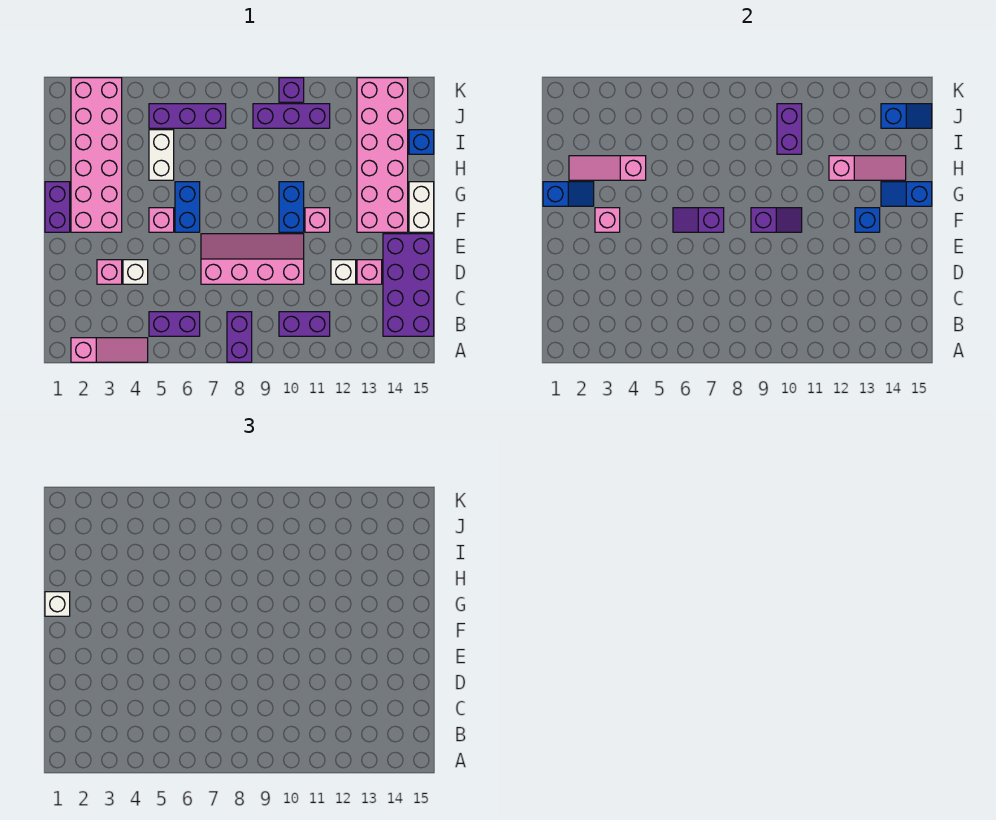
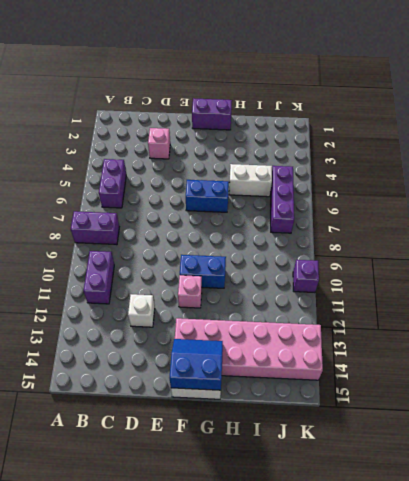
blue slope F14:G15 level 2 top 15 -> blue slope G14:G15 level 2 top 15
none -> pink slope A2:A4 level 1 top 2
none -> purple brick B14:E15 level 1
none -> white brick D4 level 1
none -> pink slope D7:E10 level 1 top D

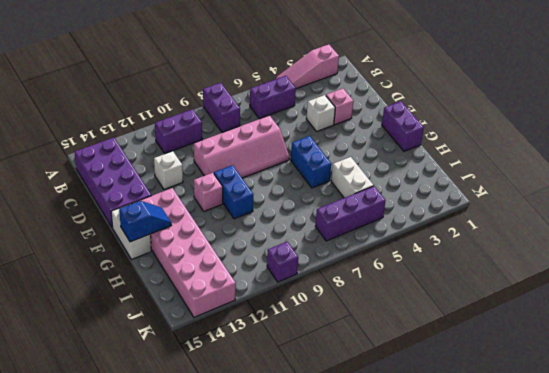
none -> pink brick D13 level 1
none -> pink brick F2:K3 level 1
none -> pink brick F5 level 1
none -> blue brick I15 level 1

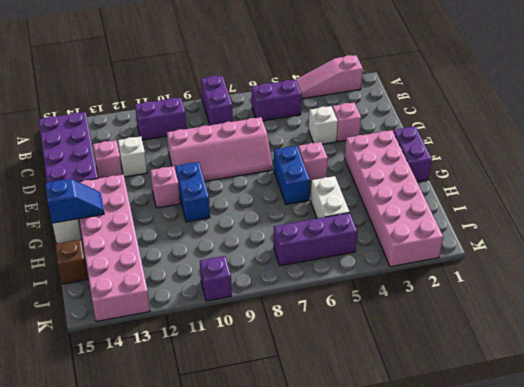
brown brick I15 level 1 -> blue brick I15 level 1
none -> purple brick J9:J11 level 1
none -> pink brick F3 level 2
none -> purple slope F6:F7 level 2 top 7
none -> purple slope F9:F10 level 2 top 9

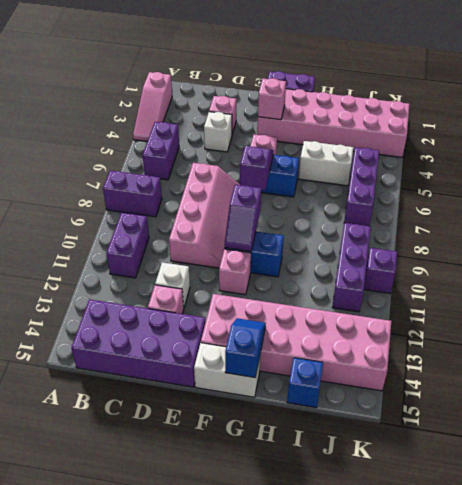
none -> blue brick F13 level 2
none -> blue slope G1:G2 level 2 top 1
none -> pink slope H2:H4 level 2 top 4
none -> pink slope H12:H14 level 2 top 12

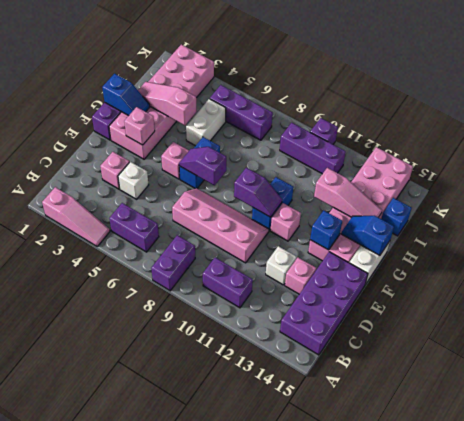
none -> purple brick I10:J10 level 2
none -> blue slope J14:J15 level 2 top 14
none -> white brick G1 level 3

